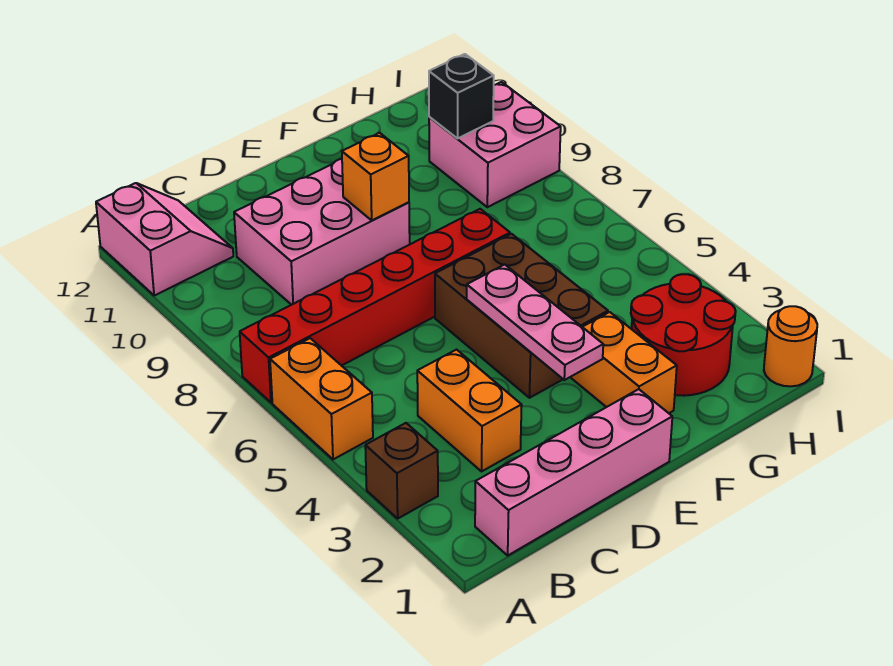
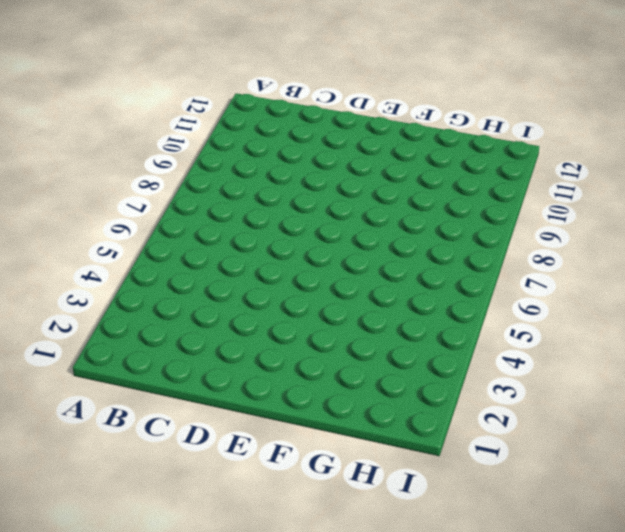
none -> brown brick A3 level 1
none -> orange brick A5:A6 level 1
none -> red brick A7:F7 level 1

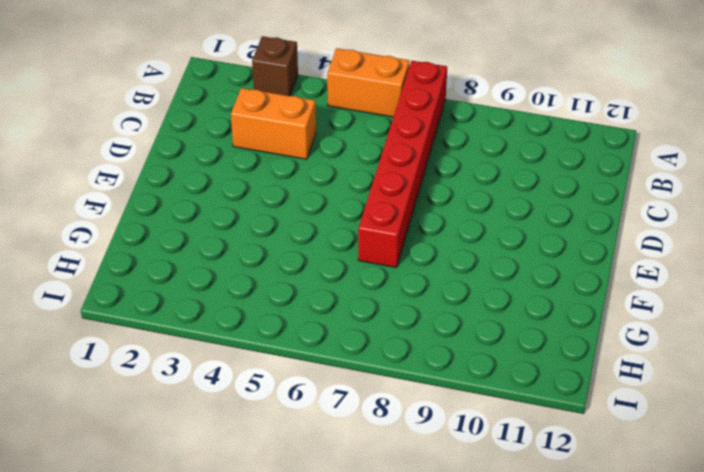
none -> pink slope A11:B12 level 1 top A
none -> pink brick B1:E1 level 1
none -> pink brick C9:E10 level 1

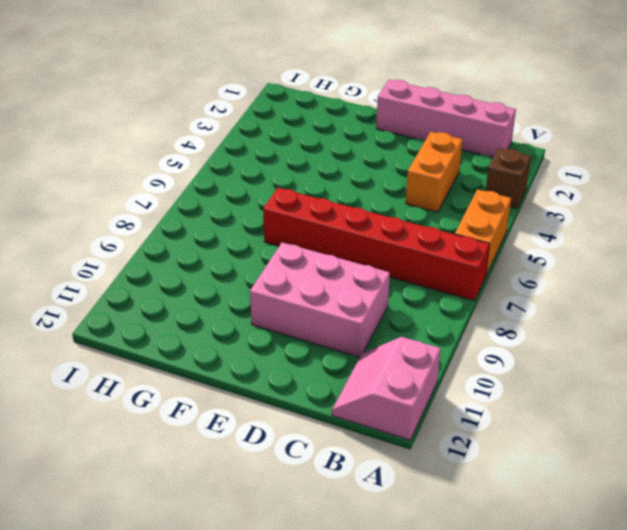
none -> brown brick E4:F6 level 1
none -> orange brick F2:F3 level 1
none -> red round brick G2:H3 level 1

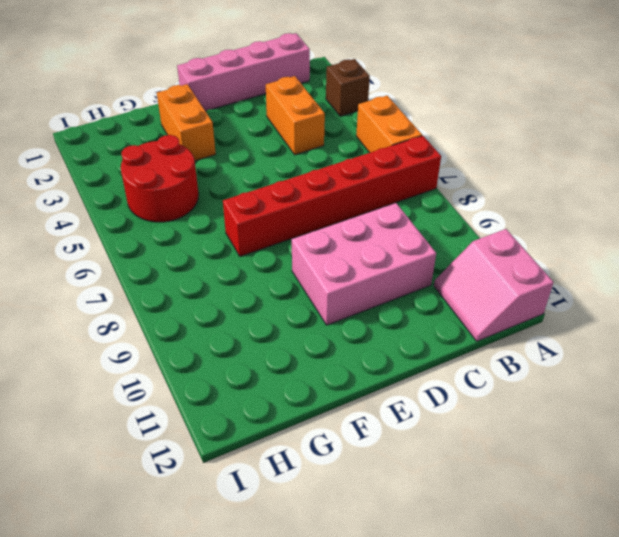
red round brick G4:H5 level 1 -> red round brick G2:H3 level 1
none -> brown brick E4:F6 level 1
none -> pink brick H9:I10 level 1
none -> orange round brick I1 level 1

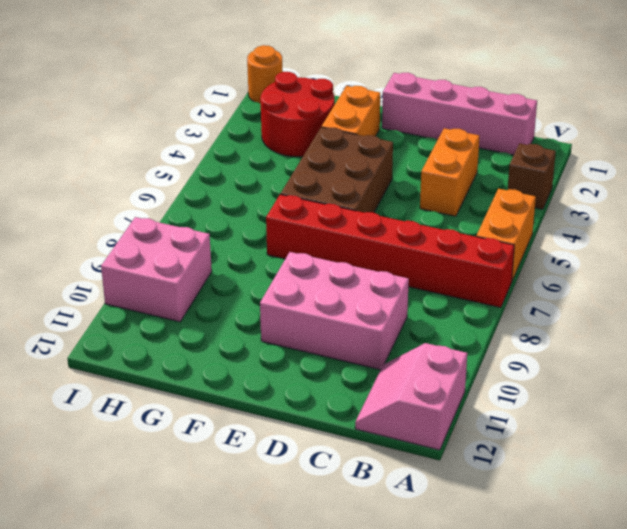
none -> pink plate E3:E5 level 2
none -> orange brick E9 level 2
none -> black brick H10 level 2

